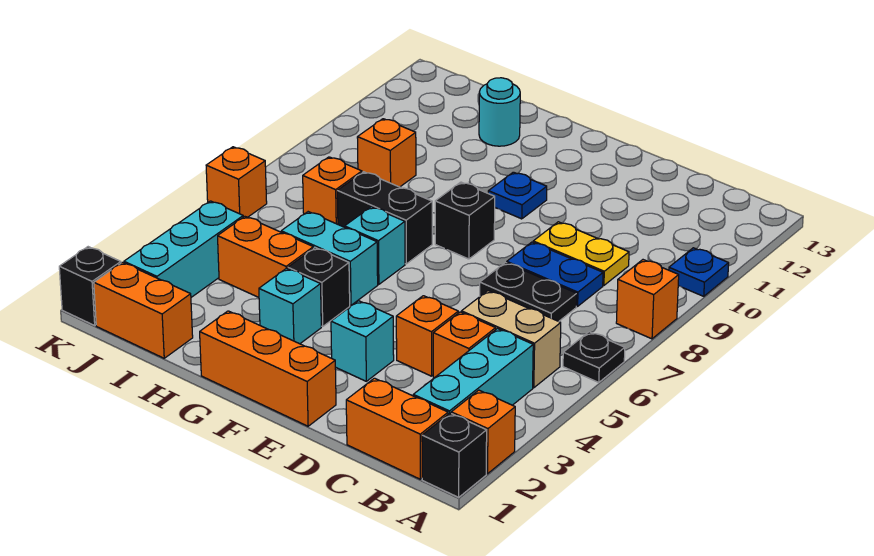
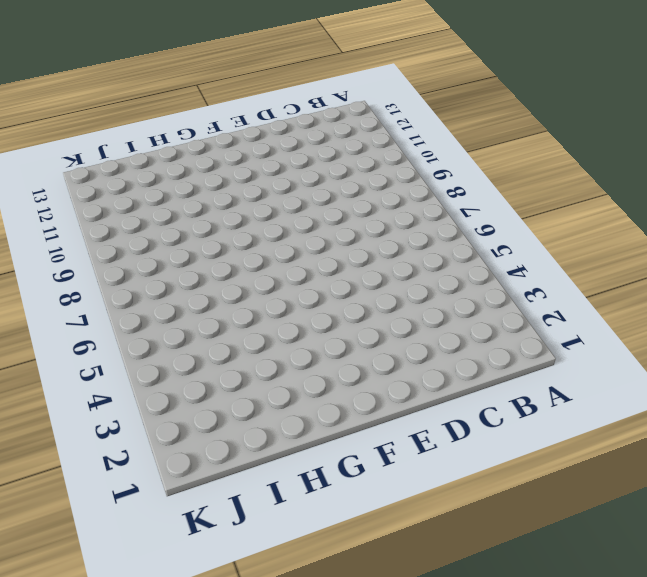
none -> black brick A1 level 1
none -> orange brick A2 level 1
none -> black plate A6 level 1
none -> orange brick A8 level 1

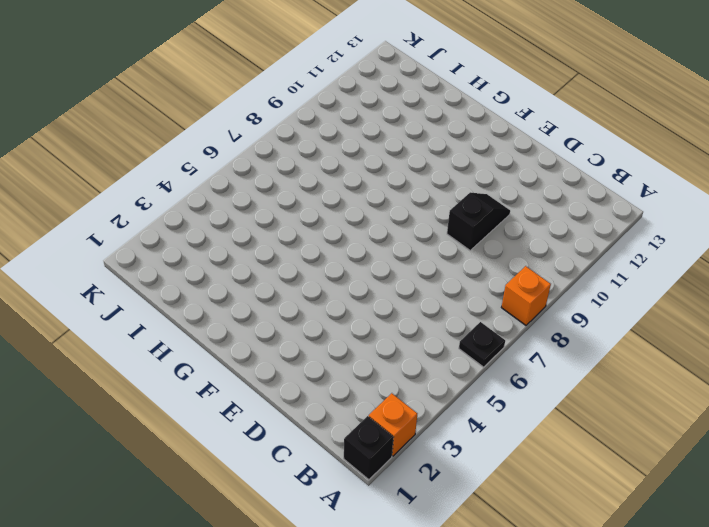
black slope D9:D10 level 1 top 9 -> yellow plate C9:D9 level 1
none -> blue plate A10 level 1
none -> orange brick B1:C1 level 1
none -> cyan brick B2:B4 level 1
none -> tan brick B5:C5 level 1

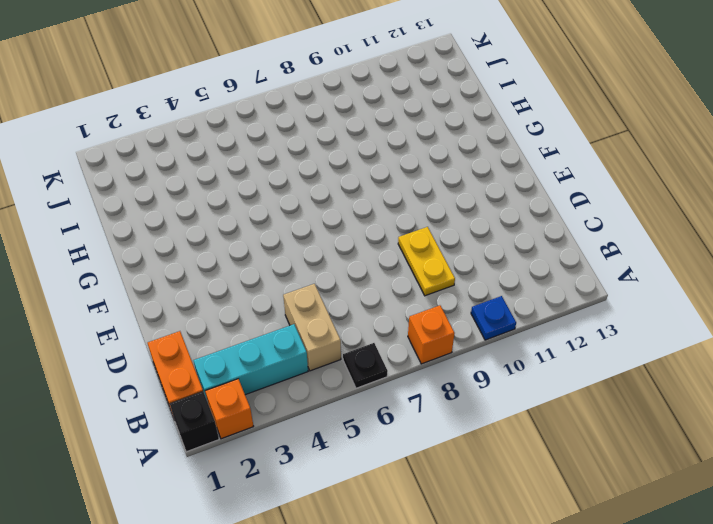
none -> orange brick C4 level 1
none -> black plate C7:D7 level 1
none -> blue plate C8:D8 level 1
none -> orange brick D4 level 1

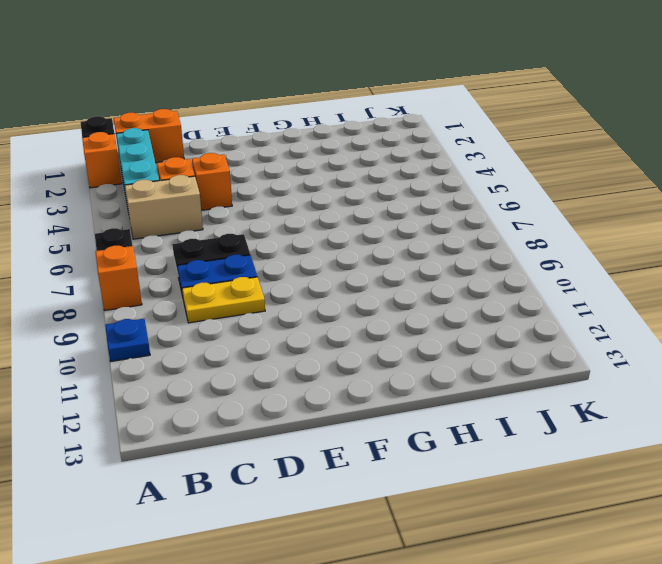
none -> orange brick E1:G1 level 1
none -> cyan brick E3 level 1
none -> black brick F8 level 1
none -> blue plate F10 level 1

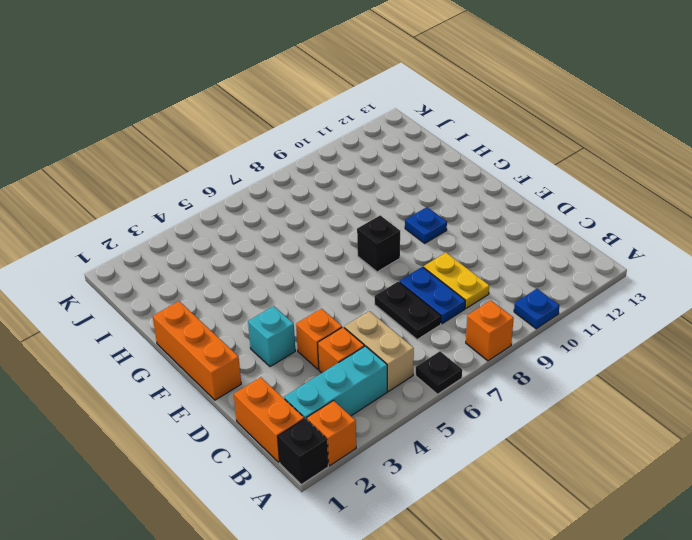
none -> cyan brick G3 level 1
none -> black brick G4 level 1
none -> cyan brick G5:H5 level 1
none -> cyan brick G6 level 1

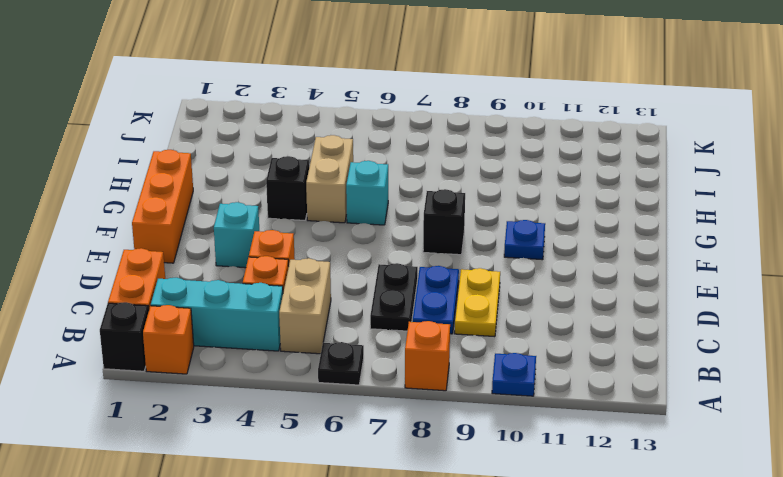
tan brick G5:H5 level 1 -> cyan brick G5:H5 level 1
none -> cyan brick G3 level 1
none -> black brick G7:H7 level 1
none -> orange brick H4:I4 level 1
none -> cyan round brick H12 level 1

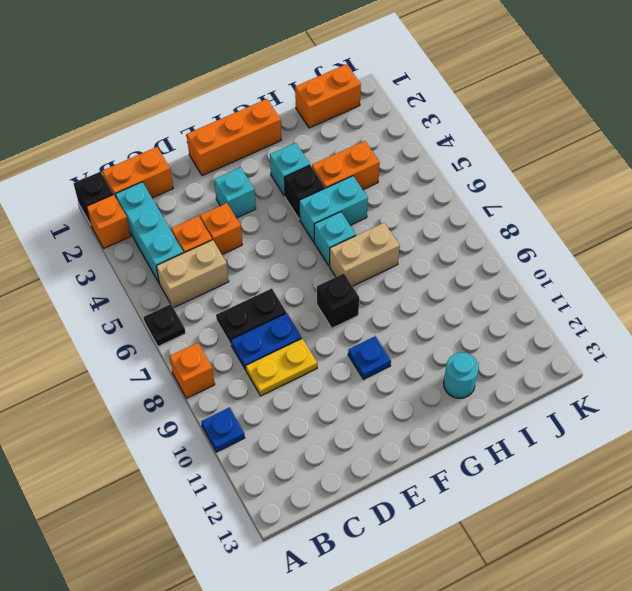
tan brick G7:H7 level 1 -> black brick G7:H7 level 1
none -> orange brick I7 level 1
none -> orange brick I9 level 1
none -> cyan brick J2:J4 level 1
none -> black brick K1 level 1

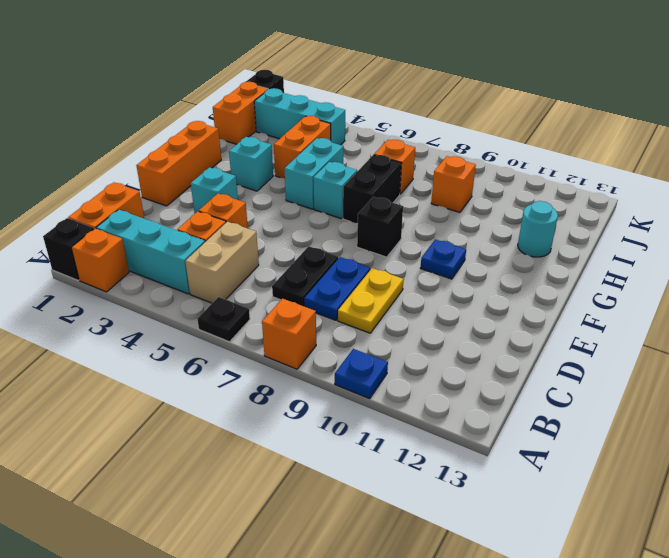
none -> black brick G4 level 1
none -> orange brick K6 level 1

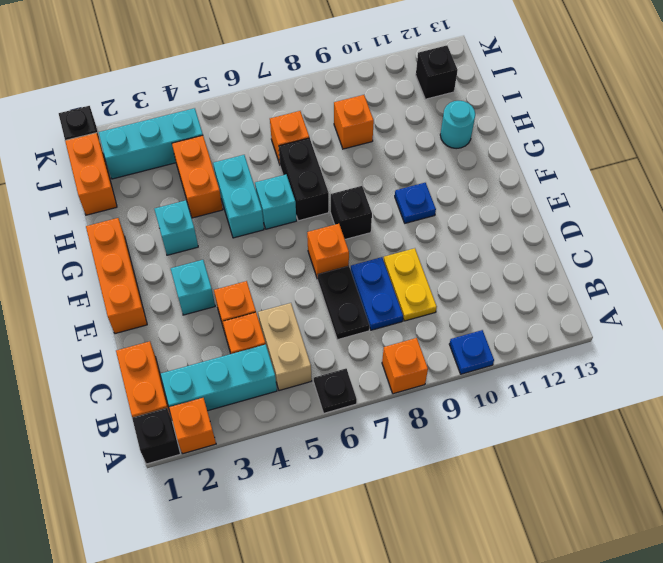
orange brick E7 level 1 -> orange brick K6 level 1
black brick J12 level 1 -> black brick G4 level 1

